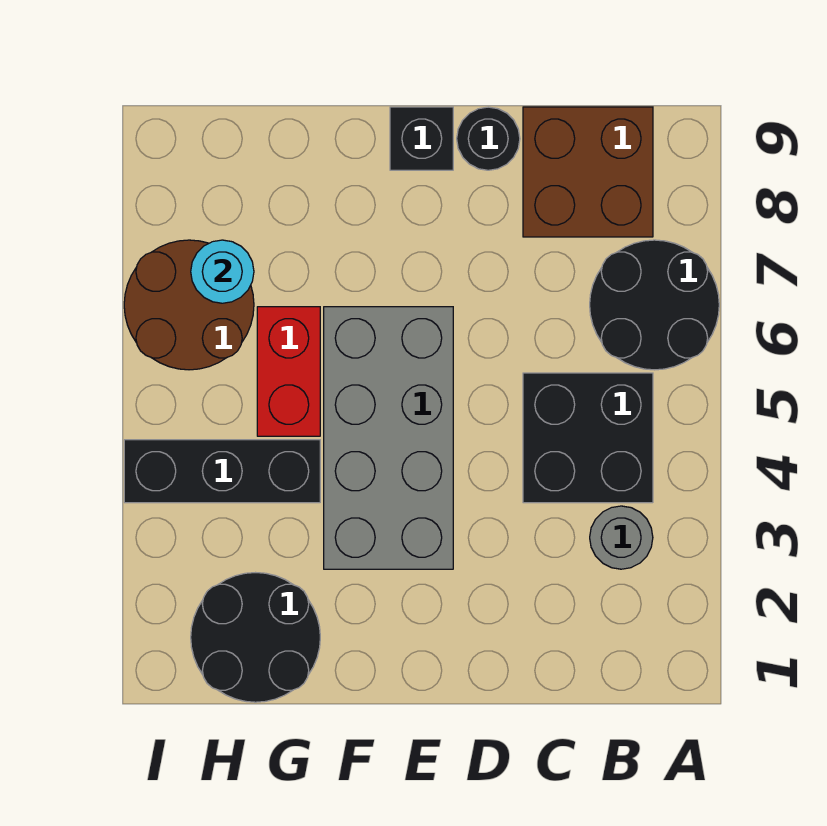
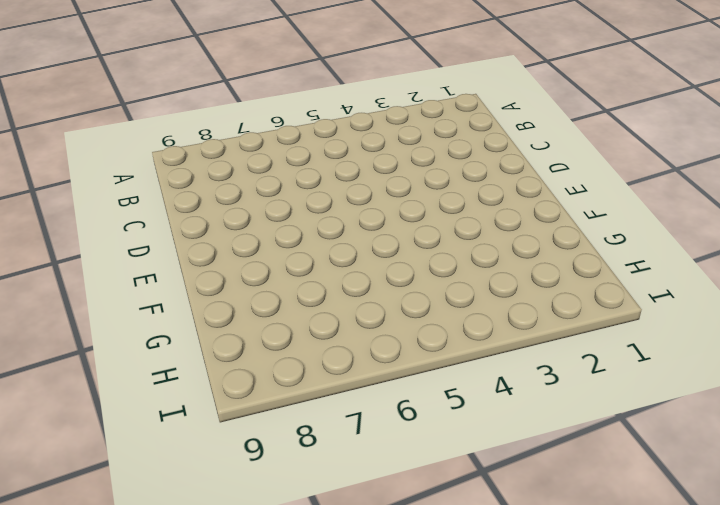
none -> black round brick A6:B7 level 1
none -> grey round brick B3 level 1
none -> black brick B4:C5 level 1

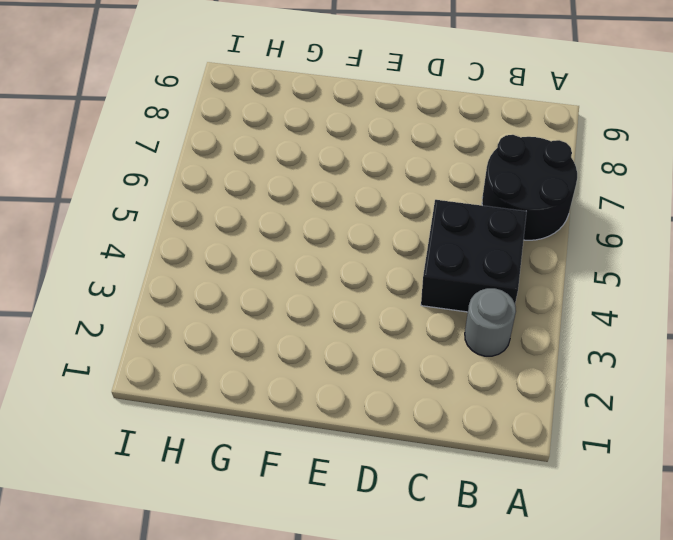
none -> brown brick B8:C9 level 1
none -> black round brick D9 level 1
none -> grey brick E3:F6 level 1

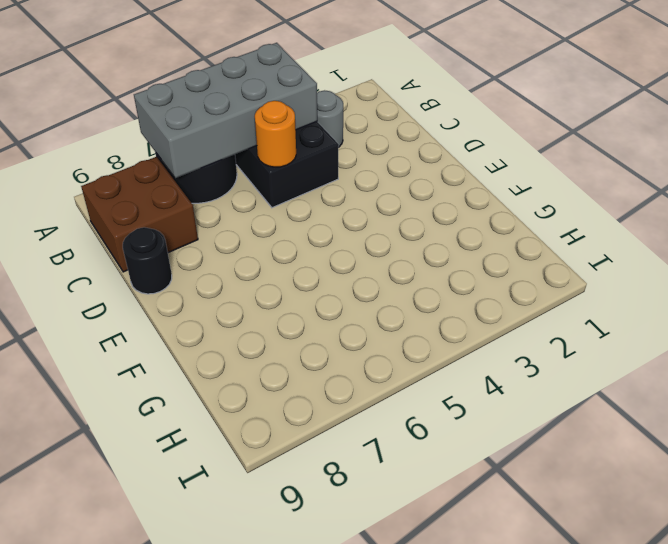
grey brick A4:B7 level 2 -> grey brick E3:F6 level 1
orange round brick C5 level 2 -> none
none -> black brick E9 level 1
none -> black round brick G1:H2 level 1
none -> black brick G4:I4 level 1

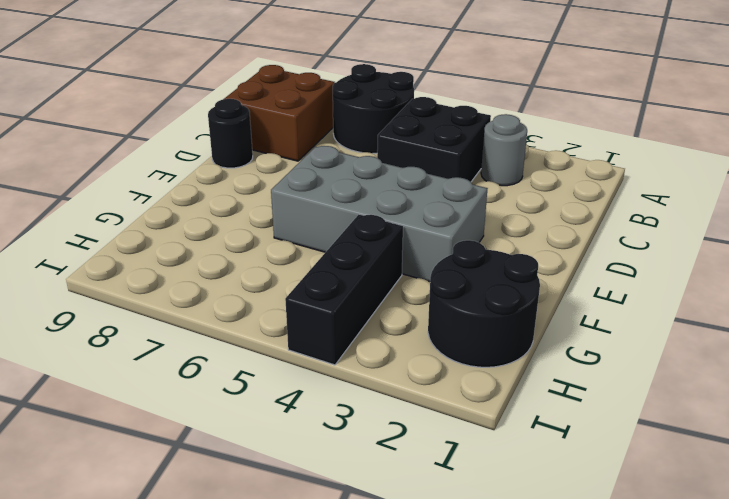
none -> black brick E9 level 1
none -> red brick G5:G6 level 1
none -> brown round brick H6:I7 level 1

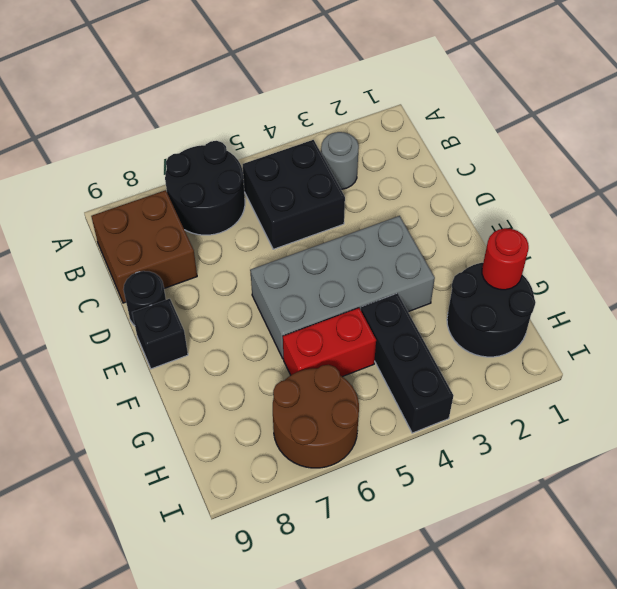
red round brick G1 level 2 -> none
none -> cyan round brick H7 level 2

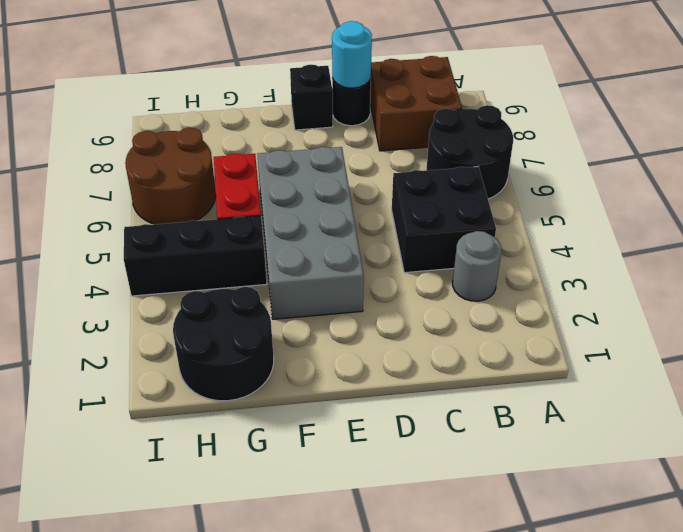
cyan round brick D9 level 2 -> cyan round brick H7 level 2

